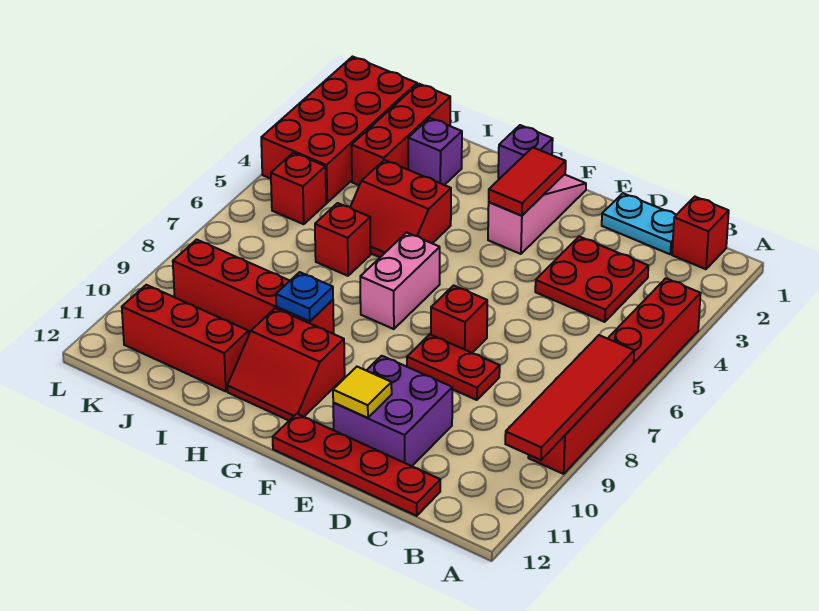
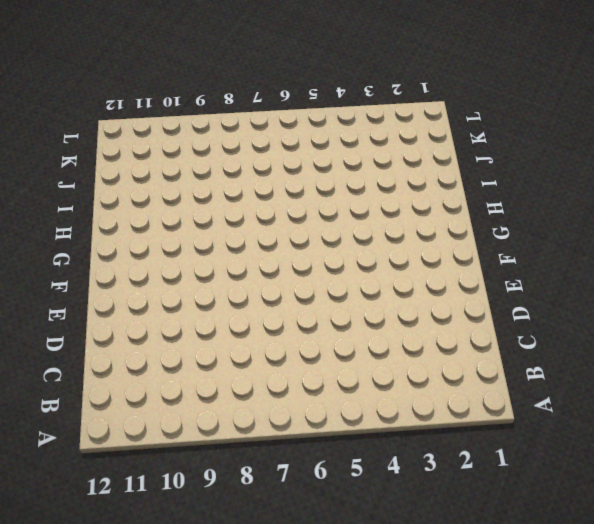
none -> red brick A4:A9 level 1
none -> red brick B1 level 1
none -> cyan plate C1:D1 level 1

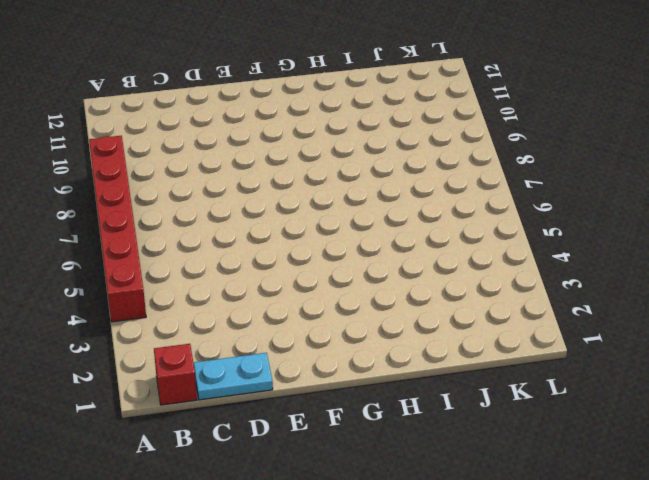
none -> red plate C3:D4 level 1
none -> red plate C12:F12 level 1
none -> red plate D8:E8 level 1

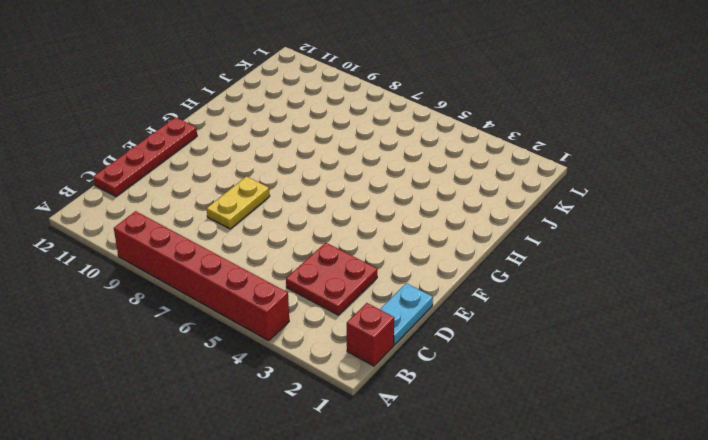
yellow plate D8:E8 level 1 -> red plate D8:E8 level 1
none -> purple brick D10:E11 level 1
none -> red brick E7 level 1
none -> pink slope F1:F3 level 1 top 3

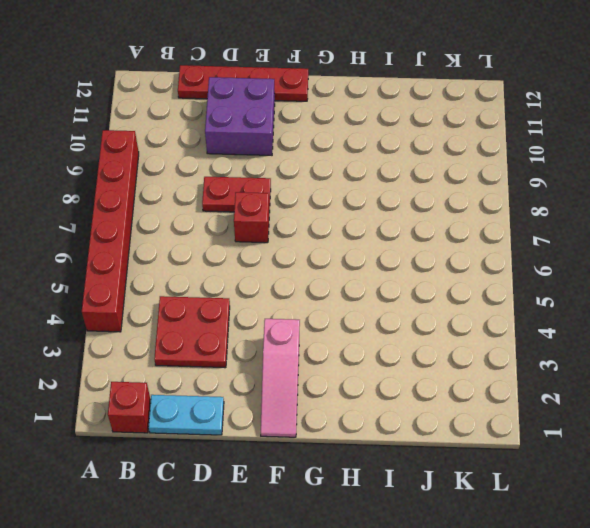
none -> purple brick G1 level 1
none -> pink brick G6:G7 level 1
none -> red slope G10:H11 level 1 top 10

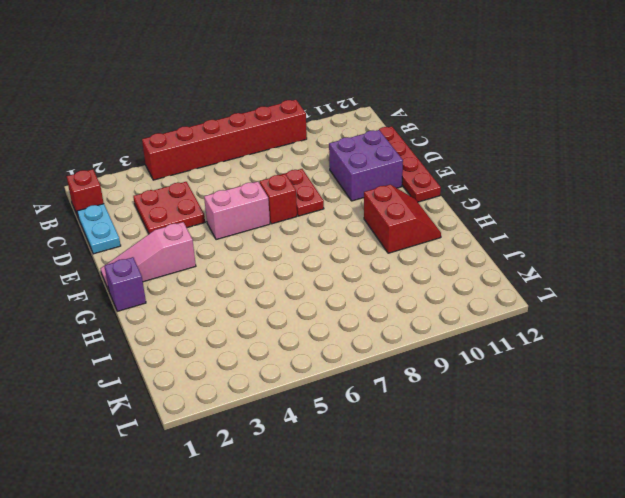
pink brick E5:E6 level 1 -> pink brick G6:G7 level 1
none -> red slope H4:I5 level 1 top 4
none -> red brick H9:K9 level 1
none -> purple brick I2 level 1

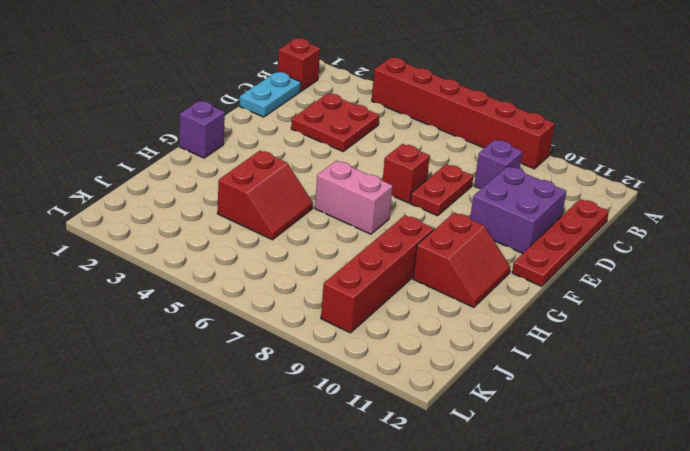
purple brick C9 level 1 -> purple brick I2 level 1
none -> pink slope F1:F3 level 1 top 3
none -> red brick I6 level 1
none -> red brick I11:K11 level 1

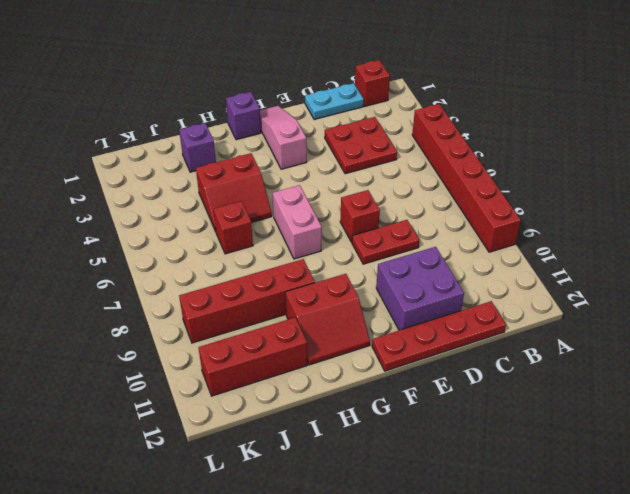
none -> red brick J1:J3 level 1
none -> red brick K1:L4 level 1
none -> red brick K5 level 1

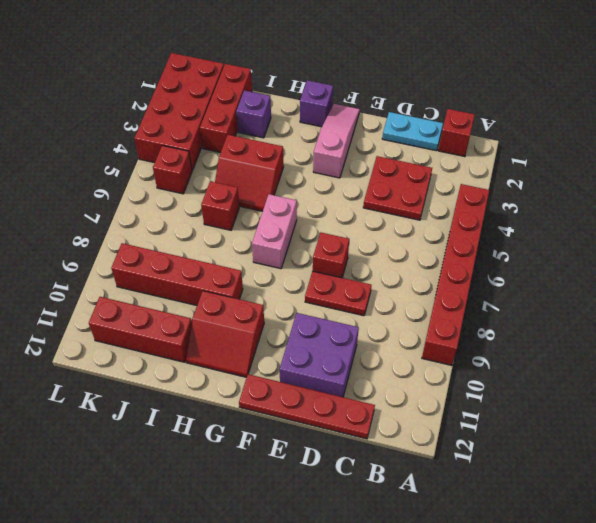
none -> red tile A7:A10 level 2
none -> yellow tile E11 level 2
none -> red tile F2:F3 level 2

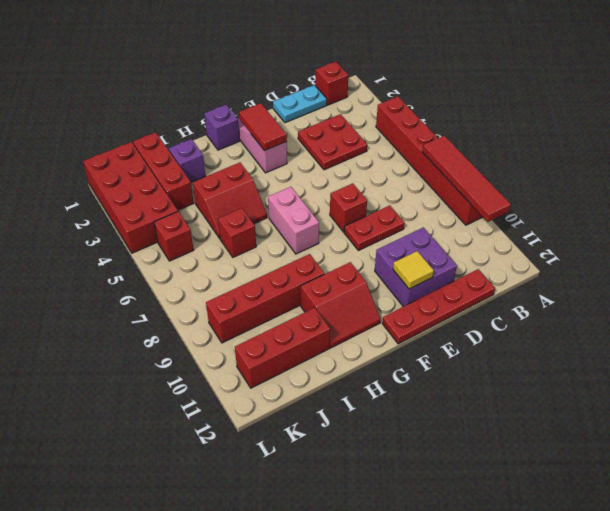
none -> blue plate H9 level 2

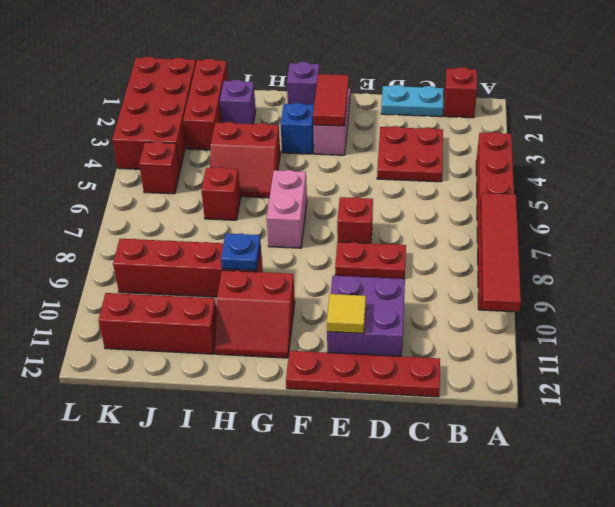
blue brick G3 level 1 -> none

